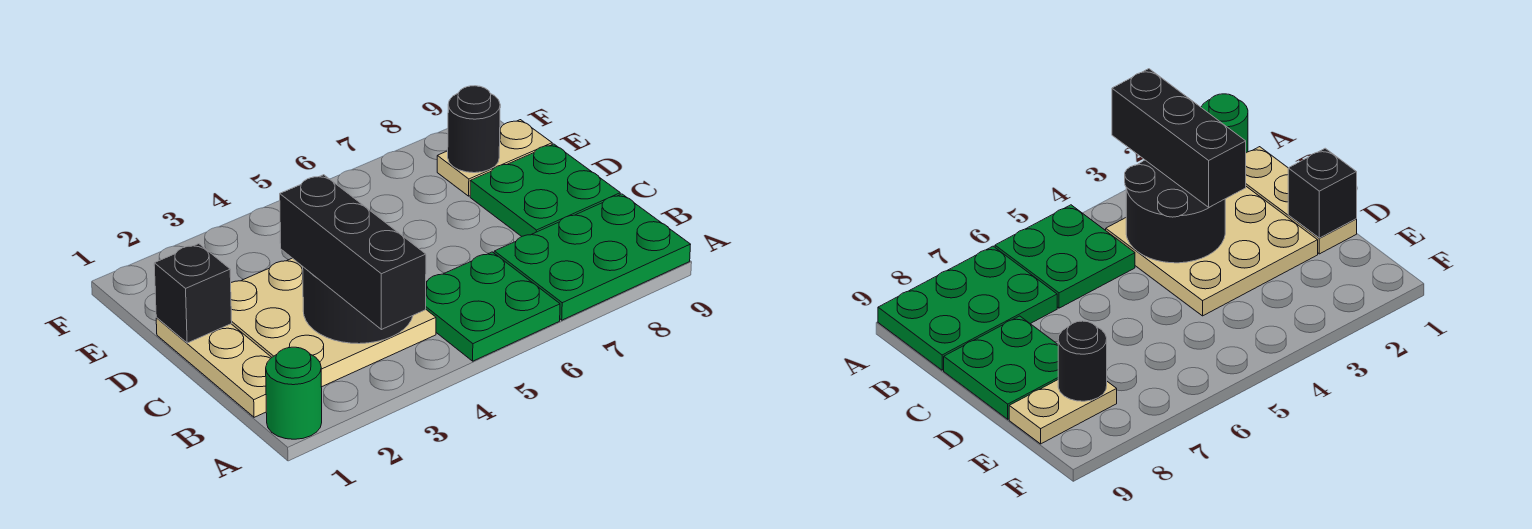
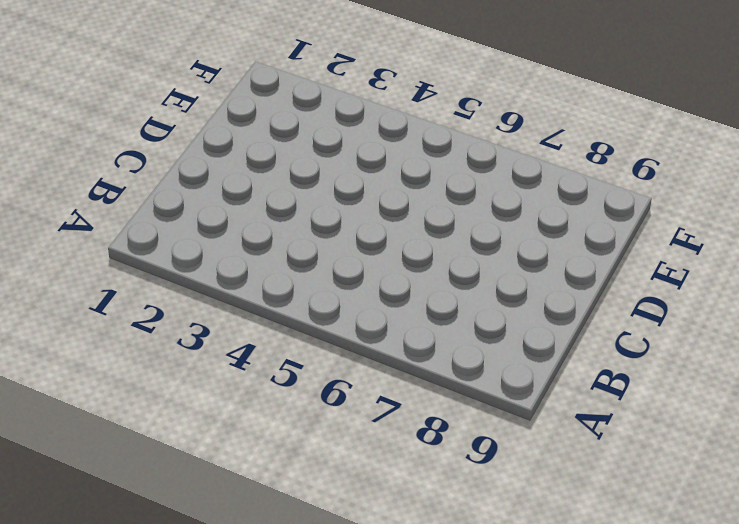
none -> green round brick A1 level 1
none -> green plate A5:B6 level 1

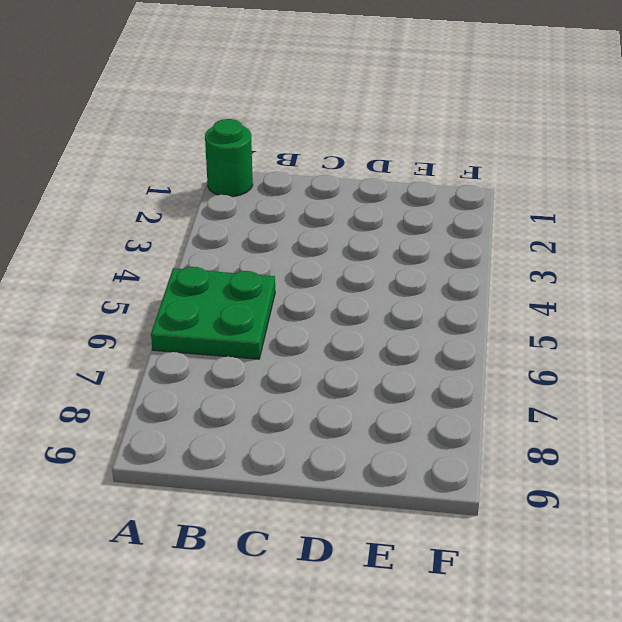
none -> green plate A7:B9 level 1
none -> tan plate B1:D1 level 1

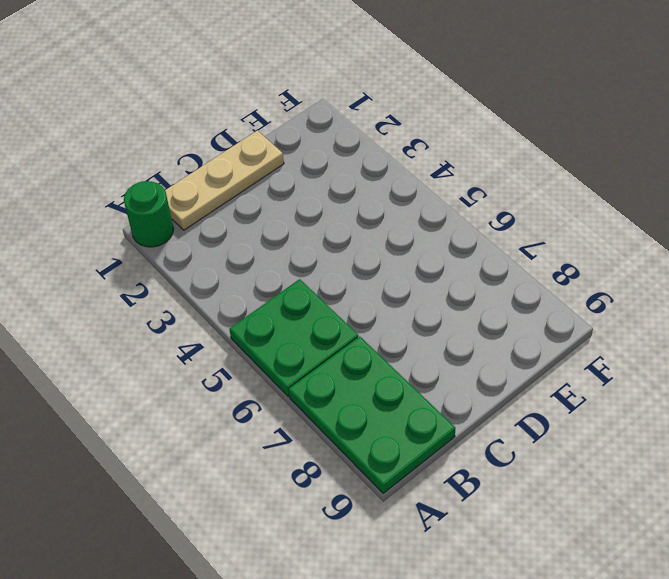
none -> tan plate B2:D4 level 1
none -> green plate C8:D9 level 1

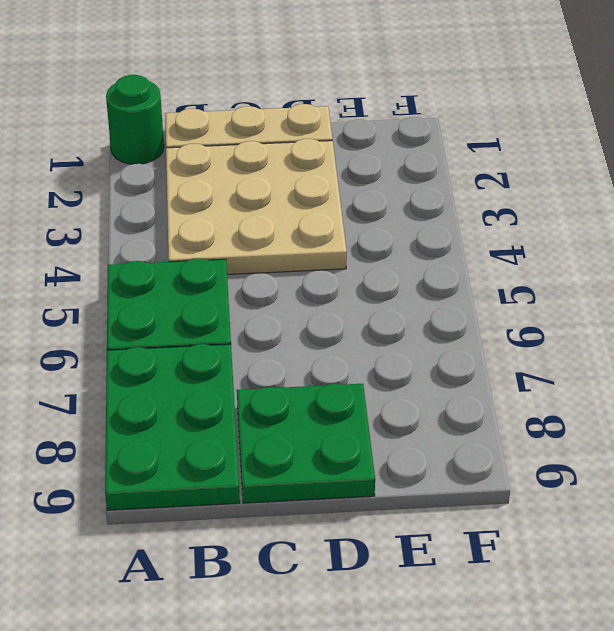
none -> tan plate E8:E9 level 1
none -> black round brick B3:C4 level 2

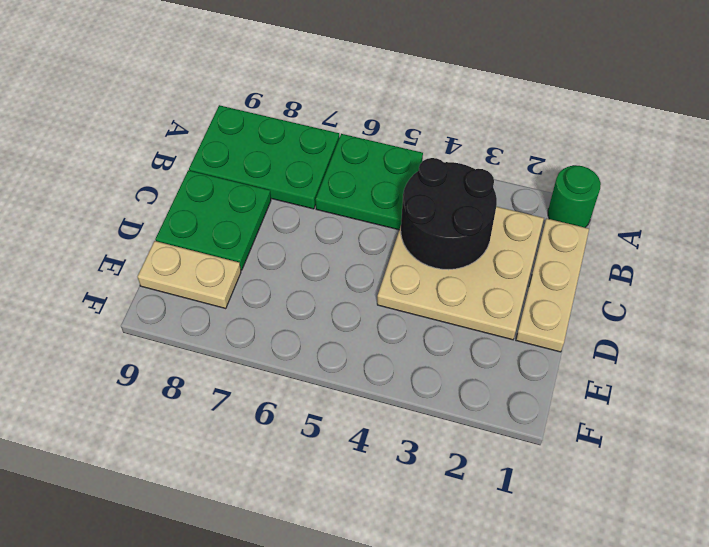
none -> black brick D1 level 2
none -> black round brick E8 level 2

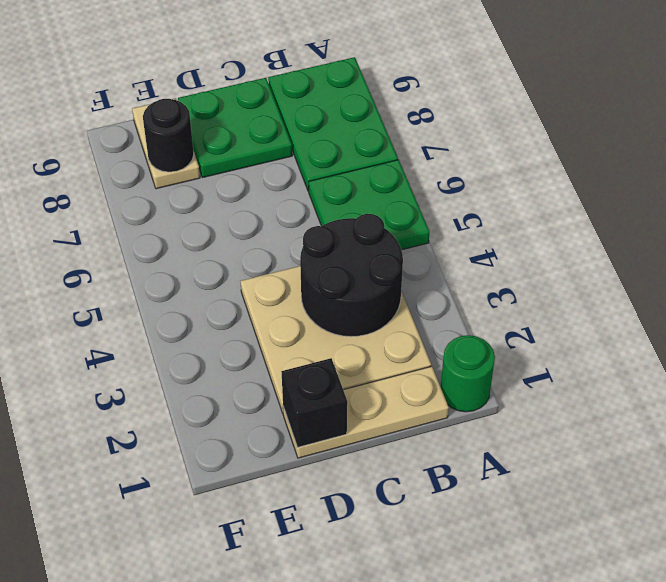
none -> black brick A3:C3 level 3

